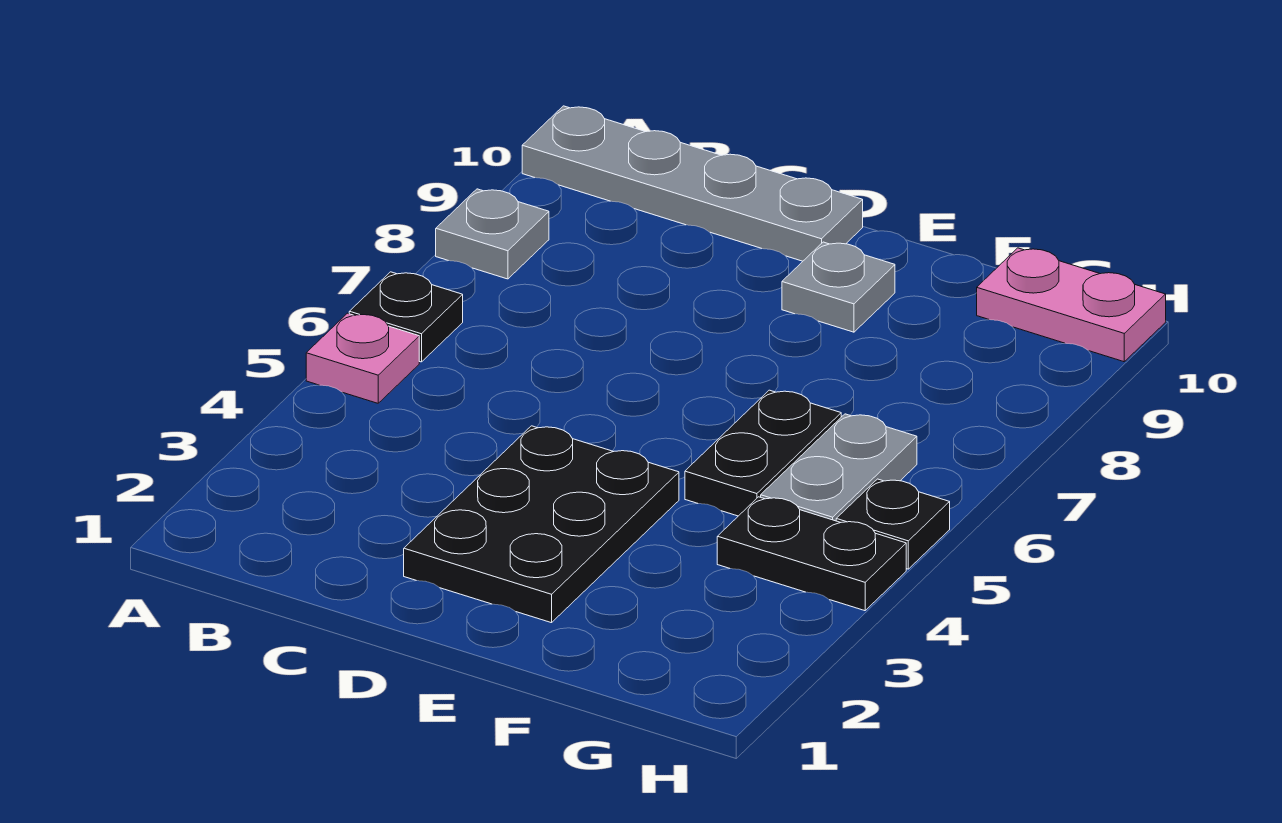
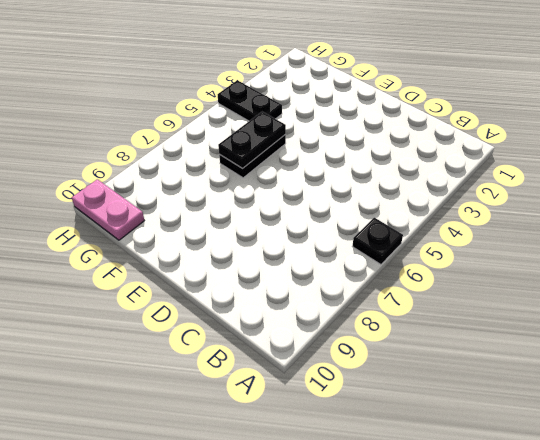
black plate F5:F6 level 2 -> none
none -> pink plate A5 level 1
none -> grey plate A8 level 1

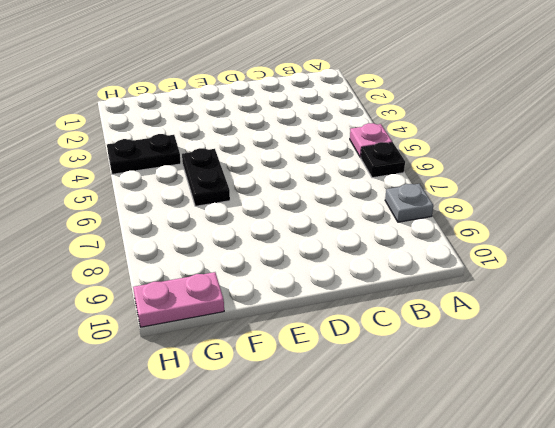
none -> grey plate A10:D10 level 1
none -> black plate D2:E4 level 1

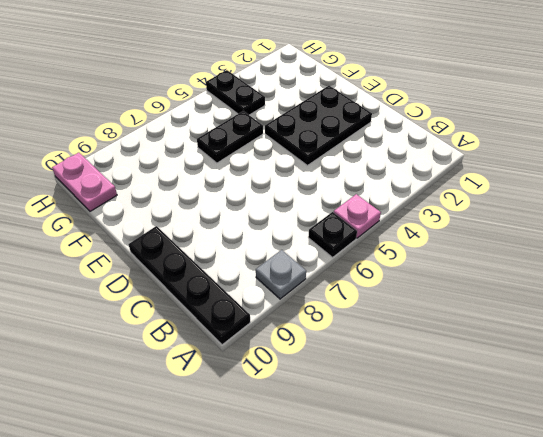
black plate A10:D10 level 1 -> grey plate A10:D10 level 1
none -> grey plate E9 level 1
none -> grey plate G5:G6 level 1

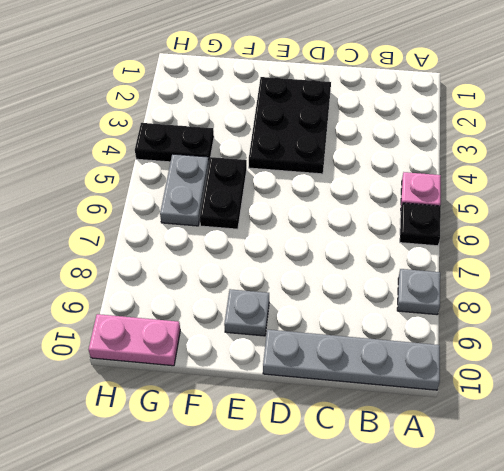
none -> black plate H5 level 1

